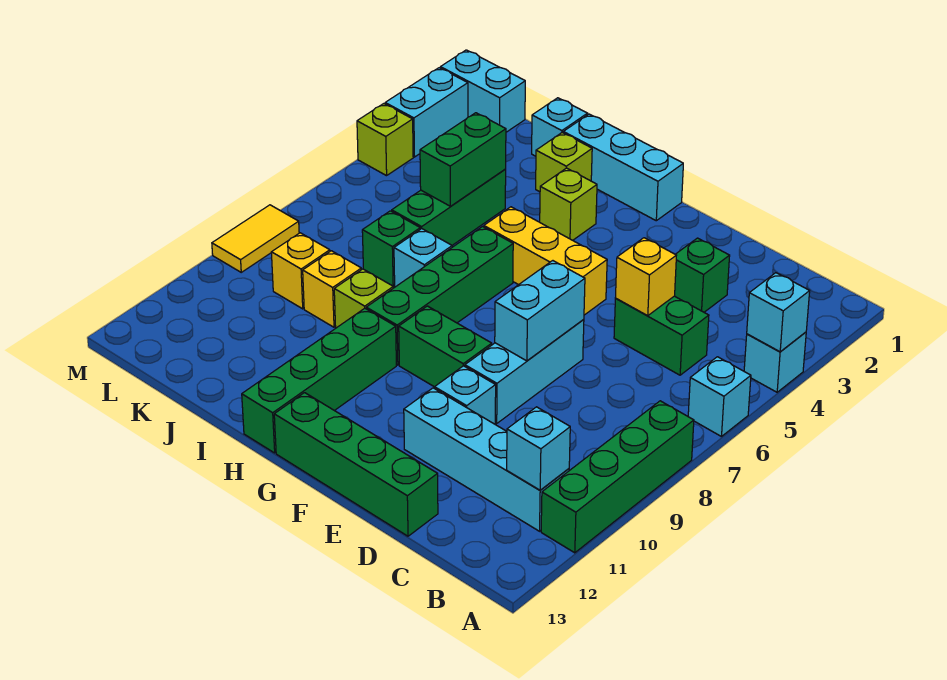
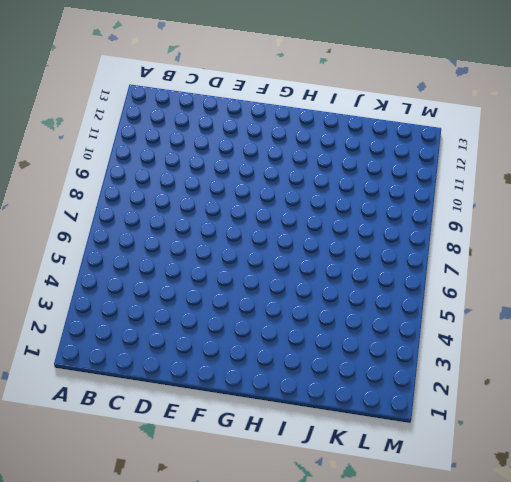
none -> cyan brick A4 level 1
none -> cyan brick A6 level 1
none -> green brick A8:A11 level 1
none -> cyan brick B11:E11 level 1

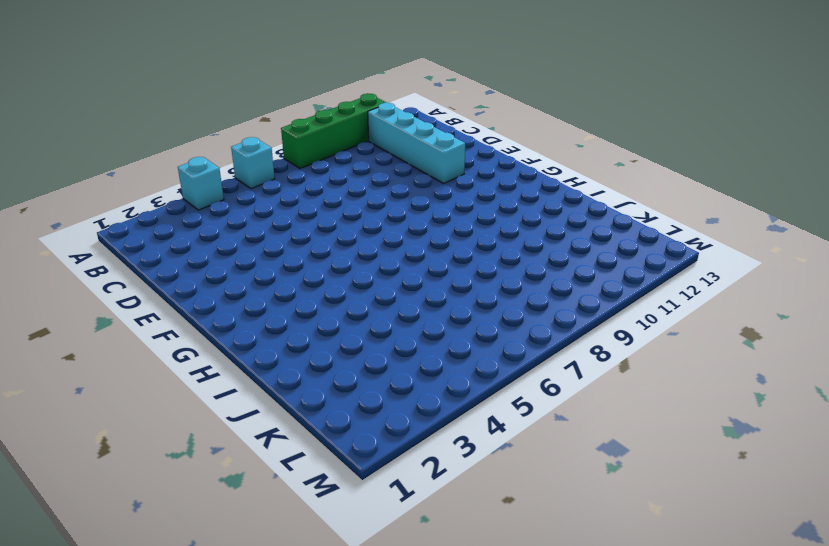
none -> green brick C5:D5 level 1
none -> green brick D3 level 1
none -> green brick D13:G13 level 1
none -> cyan brick E7:E9 level 1

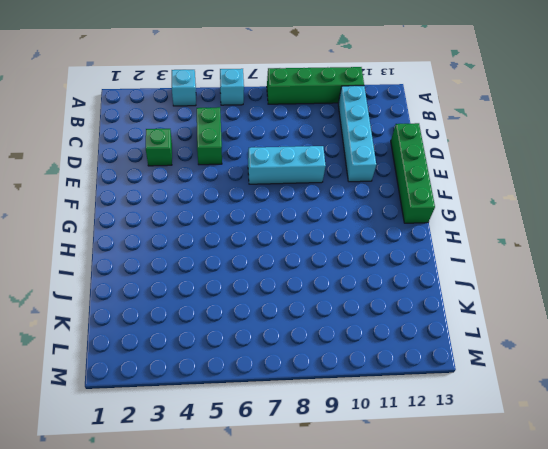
none -> cyan brick E10 level 1
none -> yellow brick F5:H5 level 1
none -> green brick F9:G9 level 1
none -> cyan brick G1:I1 level 1

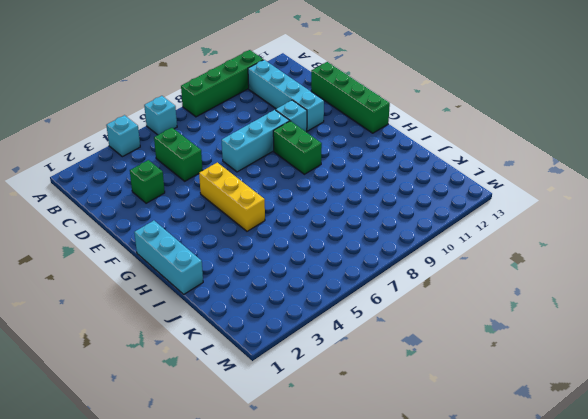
none -> lime brick H3 level 1
none -> green brick H6:H9 level 1
none -> green brick H10:H13 level 1
none -> lime brick I2 level 1

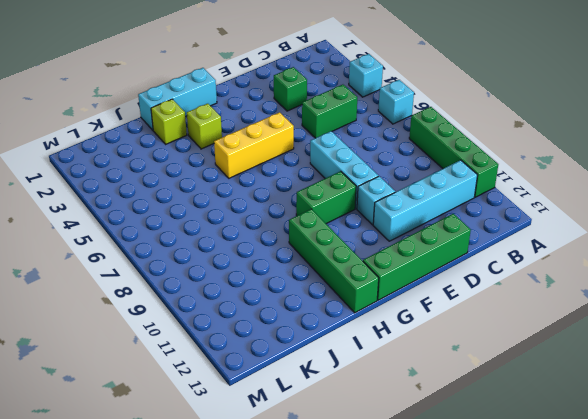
none -> green brick H6:H9 level 1
none -> cyan brick I7 level 1
none -> lime brick I9 level 1
none -> cyan brick J1 level 1

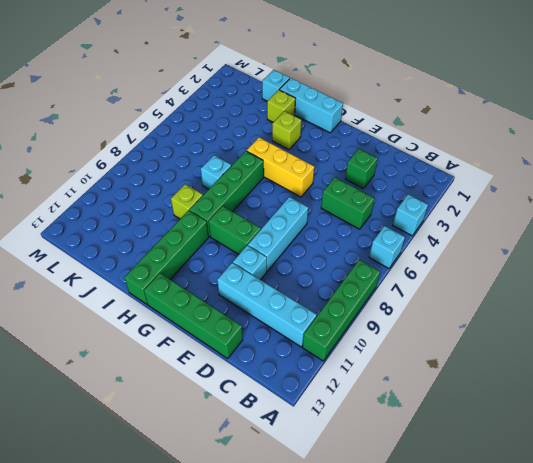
none -> green brick J4:J6 level 1
none -> green brick J7 level 1
none -> yellow brick J9 level 1
none -> yellow brick K9 level 1

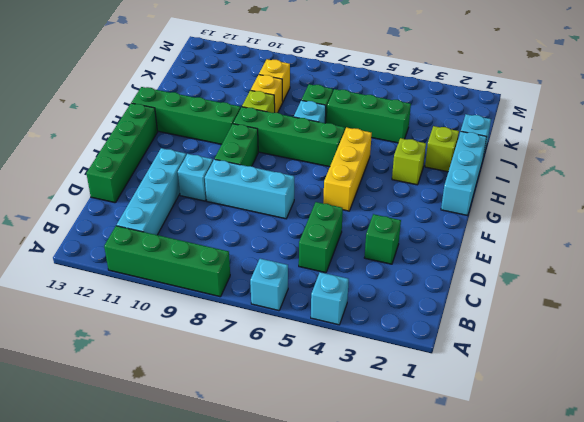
none -> cyan brick L1:M1 level 1
none -> cyan brick M2:M3 level 1
none -> lime brick M4 level 1
none -> yellow tile M8:M9 level 1

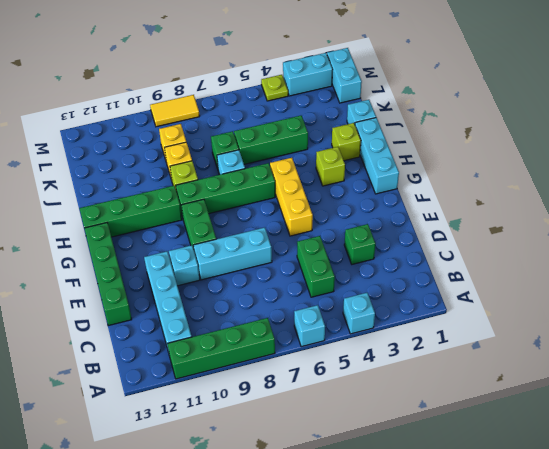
lime plate M4 level 1 -> lime brick M4 level 1
none -> cyan brick A4 level 2
none -> cyan brick B11 level 2
none -> yellow brick D5 level 2
none -> cyan brick E7:E8 level 2

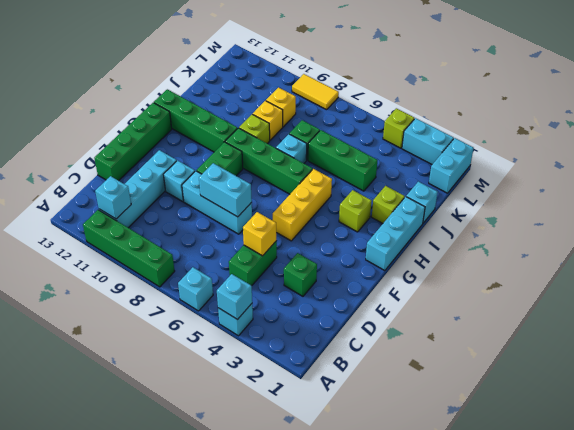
none -> green brick J4:J5 level 2

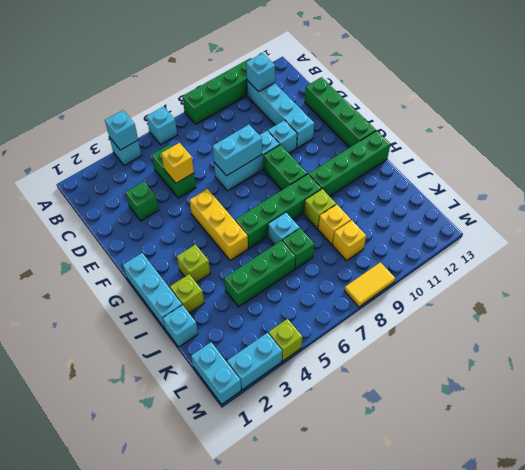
none -> green brick J4:J5 level 2

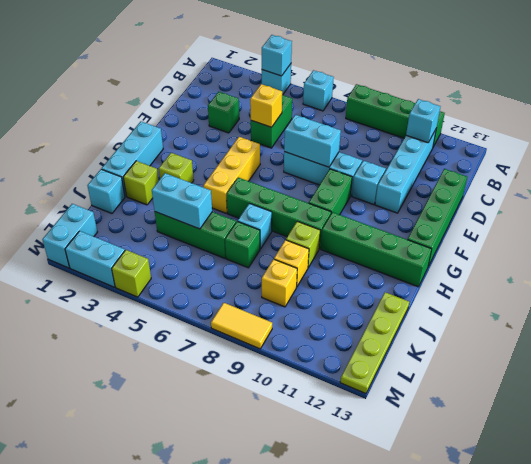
cyan brick J4:J5 level 2 -> green brick J4:J5 level 2
lime plate J13:M13 level 1 -> none

